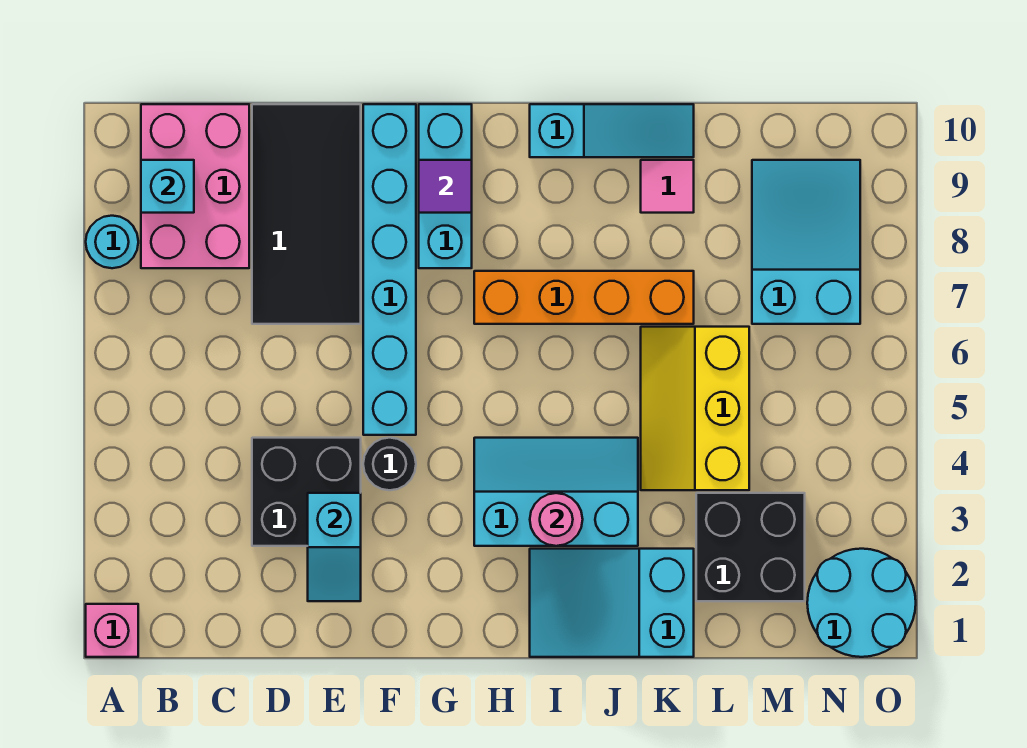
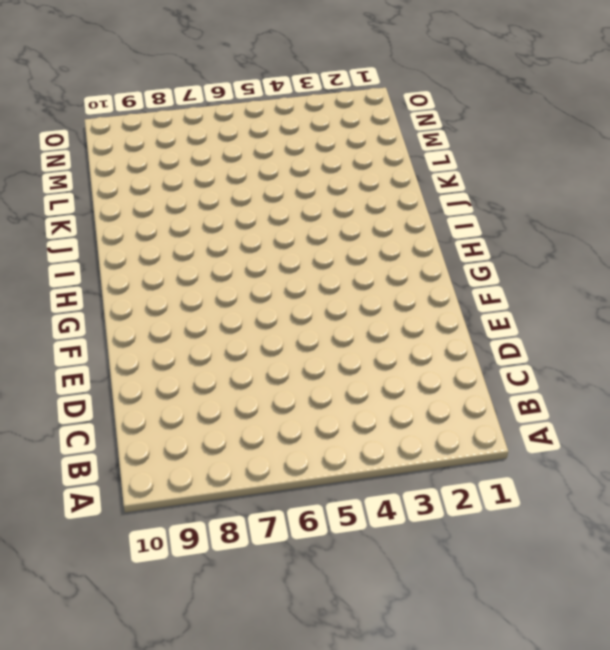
none -> pink brick A1 level 1
none -> cyan round brick A8 level 1
none -> pink brick B8:C10 level 1

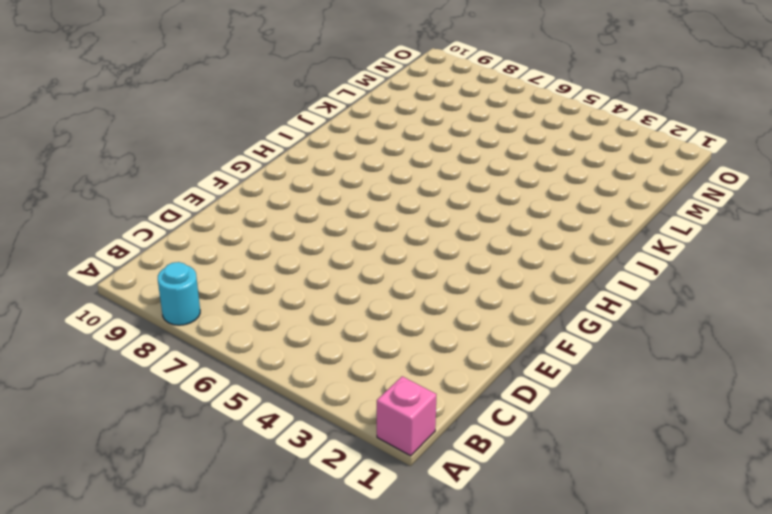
none -> pink brick B8:C10 level 1
none -> black brick D3:E4 level 1
none -> black tile D7:E10 level 1

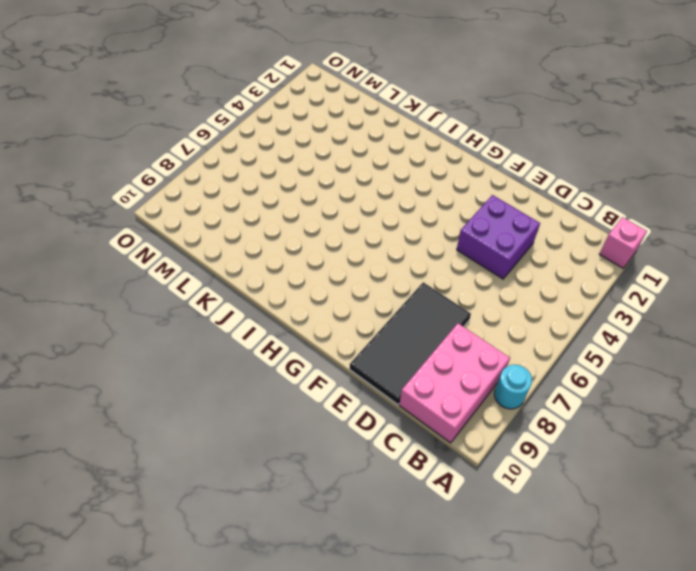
purple brick D3:E4 level 1 -> black brick D3:E4 level 1
none -> black round brick F4 level 1
none -> cyan brick F5:F10 level 1
none -> cyan brick G8:G10 level 1

